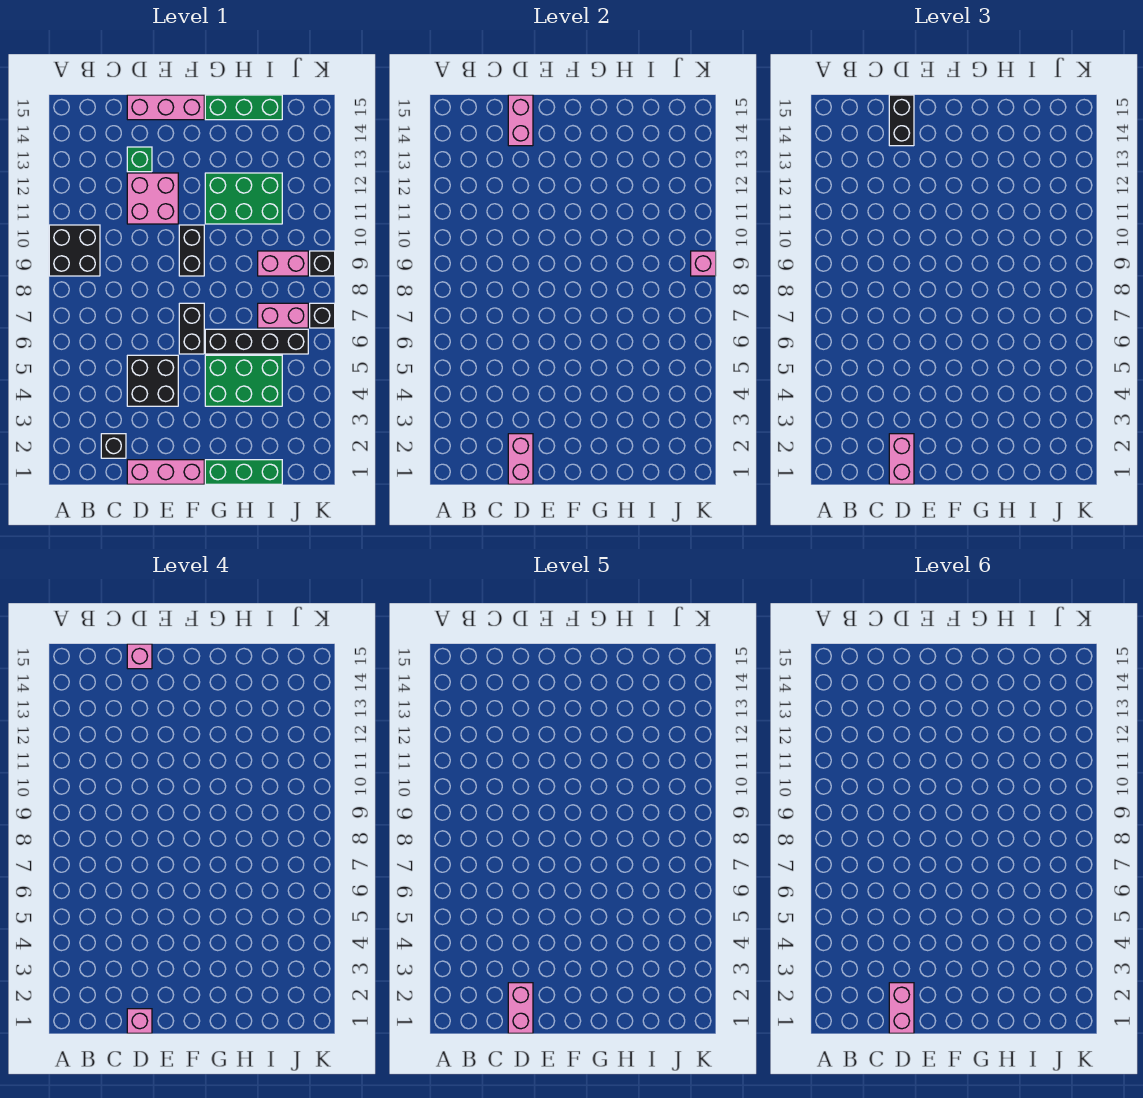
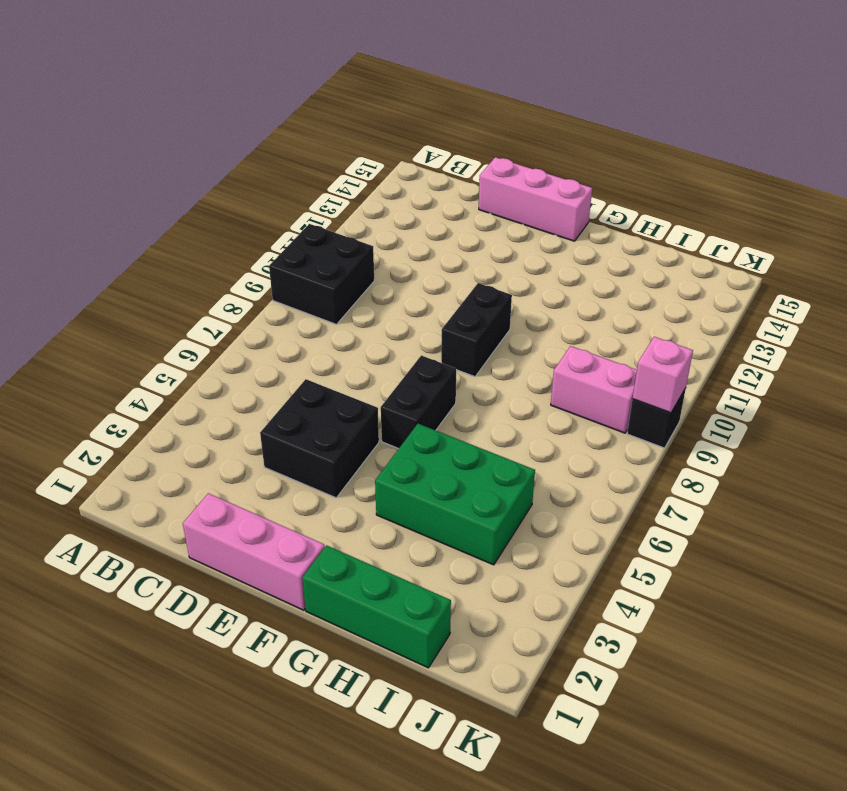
none -> black brick C2 level 1
none -> pink brick D11:E12 level 1
none -> green brick D13 level 1

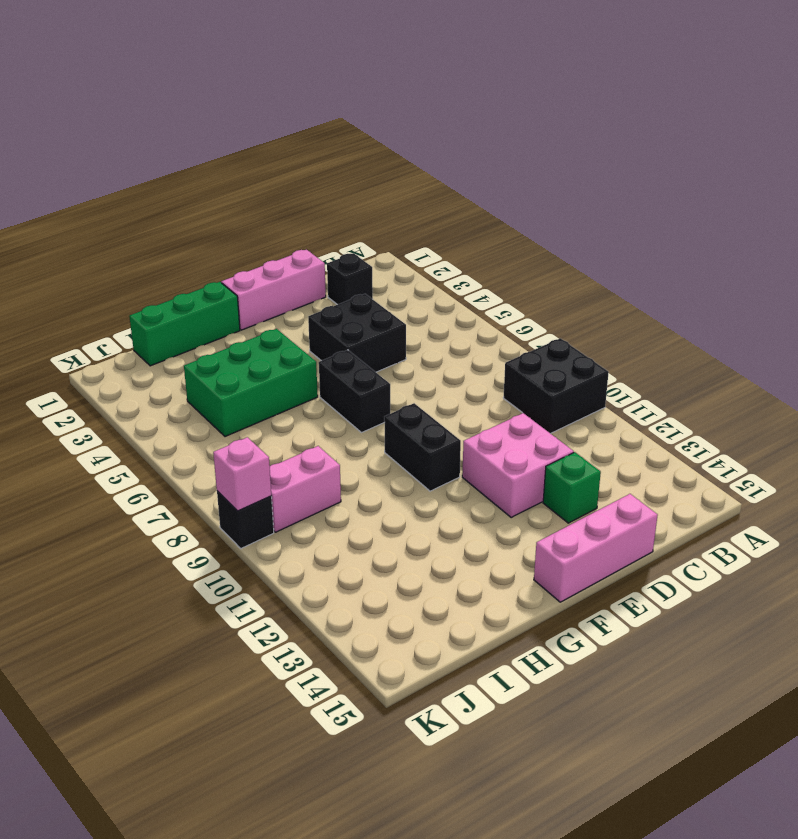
none -> black brick G6:J6 level 1
none -> green brick G11:I12 level 1
none -> green brick G15:I15 level 1

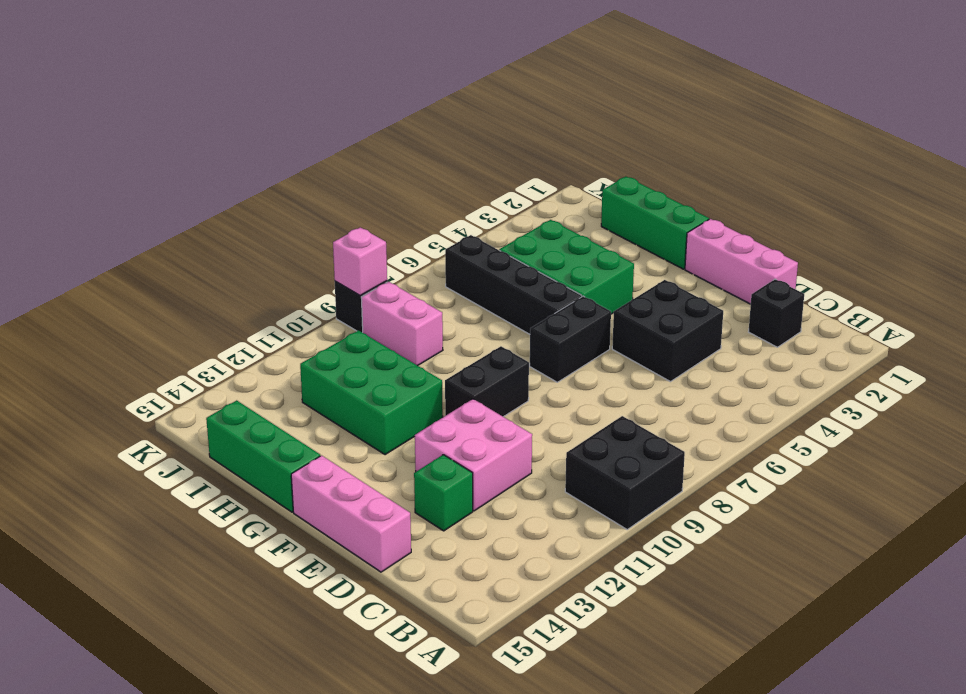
none -> pink brick I7:J7 level 1
none -> black brick K7 level 1
none -> pink brick D1:D2 level 2

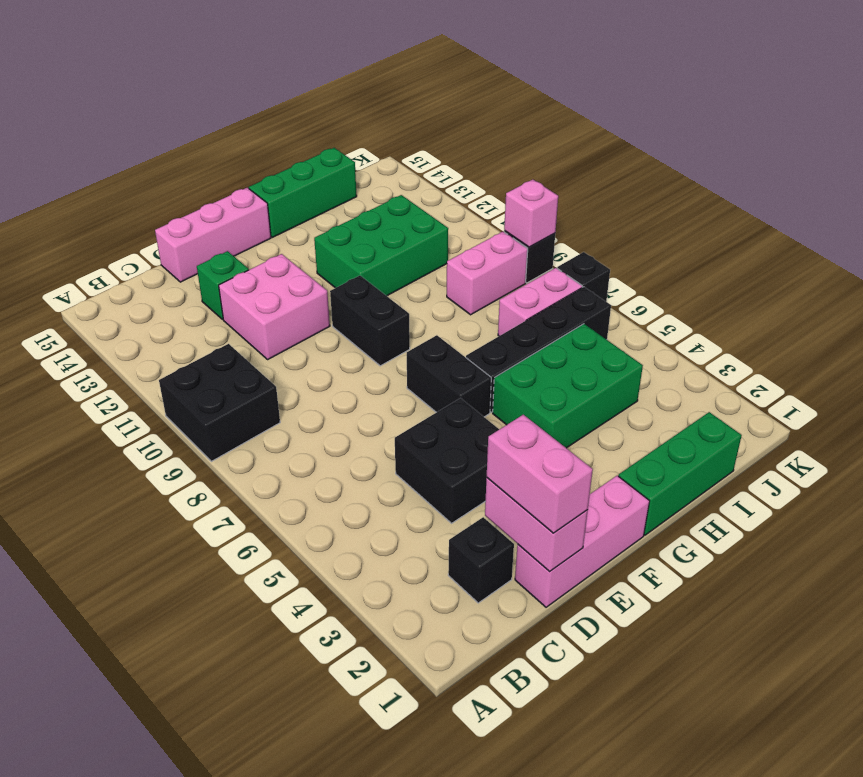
none -> pink brick D14:D15 level 2
none -> black brick D14:D15 level 3
none -> pink brick D1 level 4

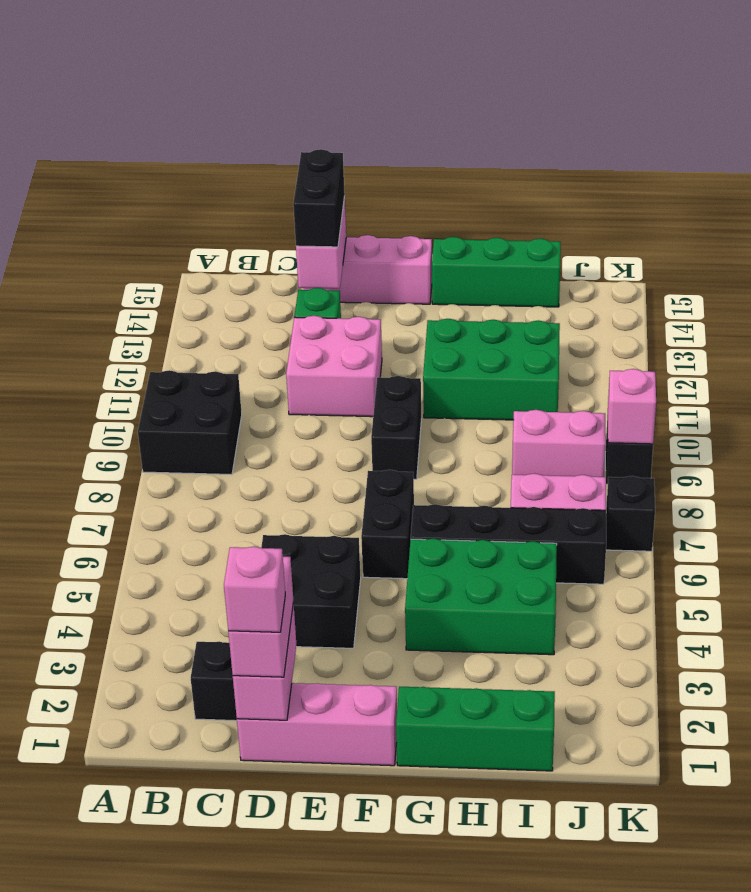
none -> pink brick D15 level 4
none -> pink brick D1:D2 level 5
none -> pink brick D1:D2 level 6

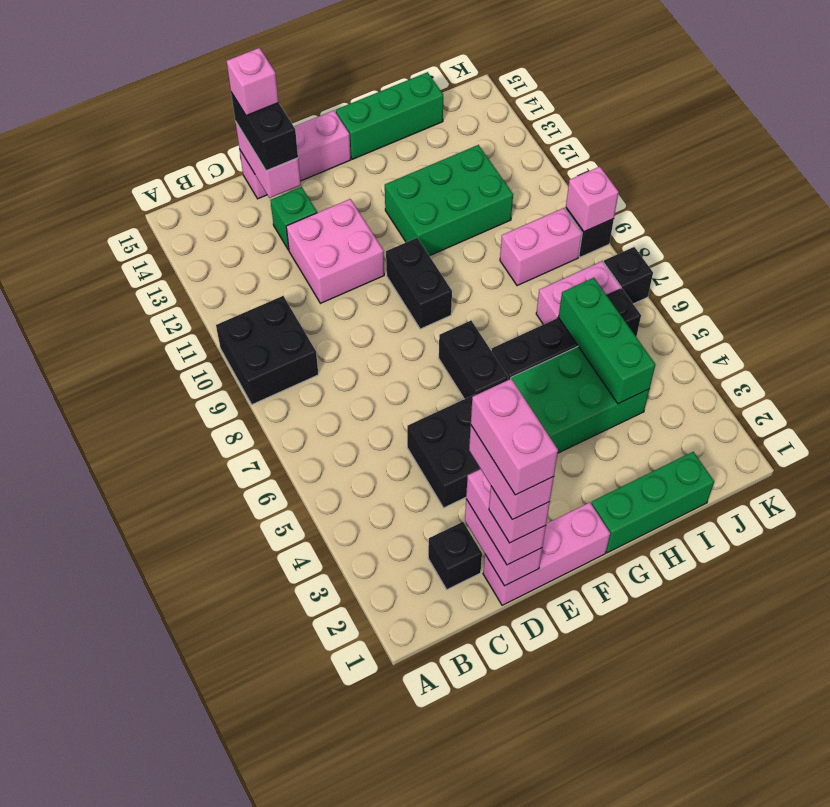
green brick I4:I6 level 2 -> none

